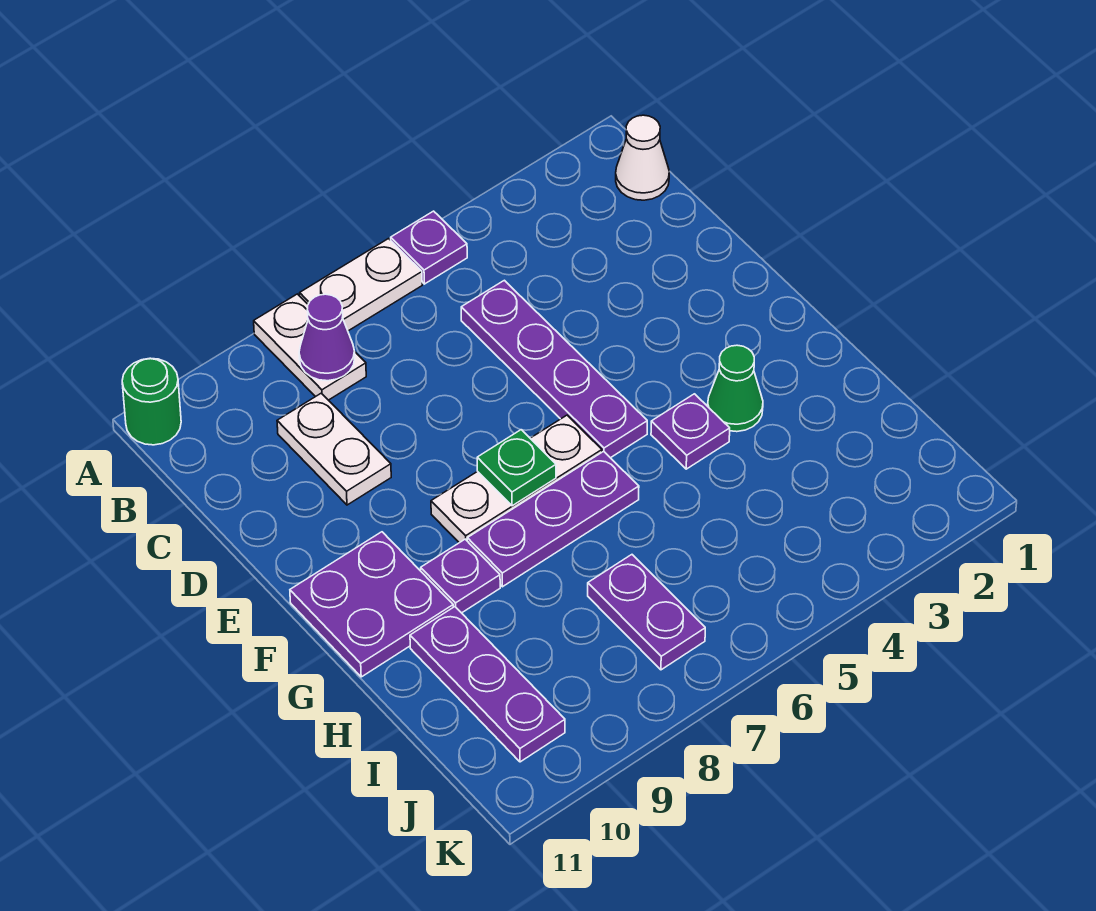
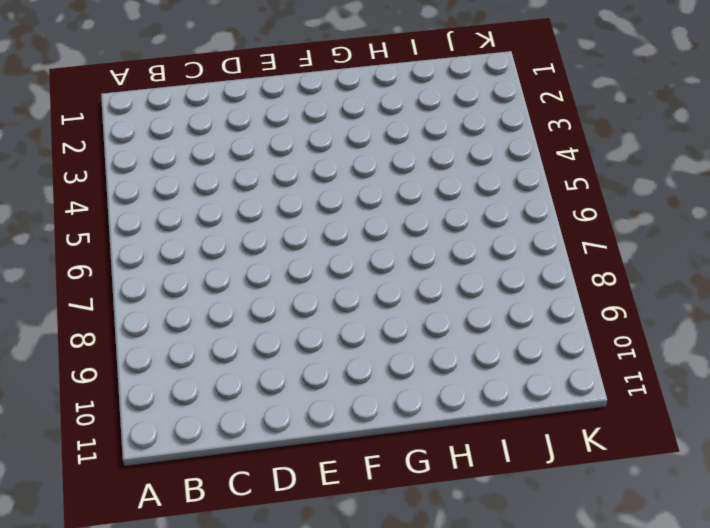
none -> purple plate A5 level 1
none -> white plate A6:A7 level 1
none -> white plate A8:B8 level 1

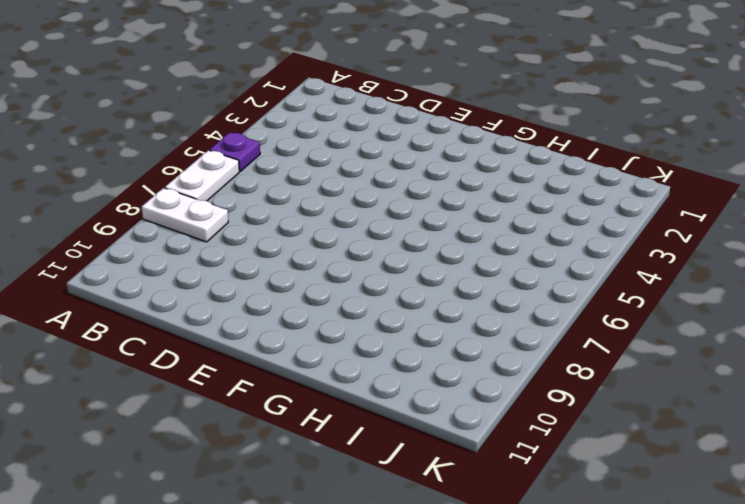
none -> green round brick A11 level 1
none -> white cone B1 level 1
none -> purple plate C5:F5 level 1

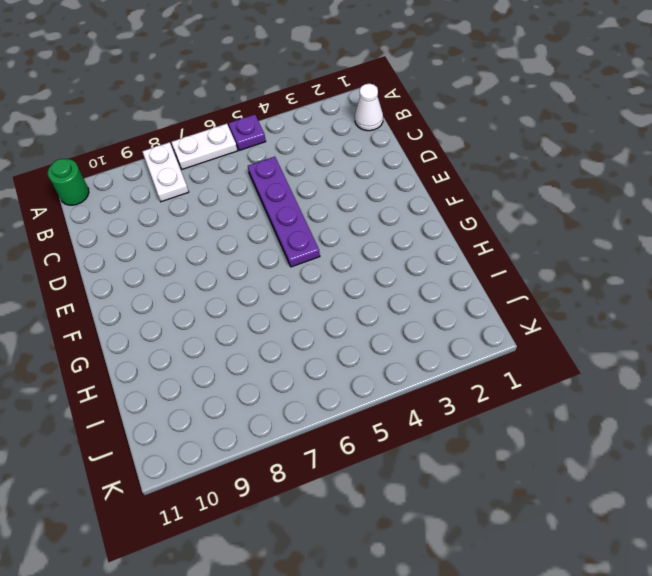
none -> white plate C9:D9 level 1
none -> white plate F6:F8 level 1
none -> purple plate F10:G11 level 1

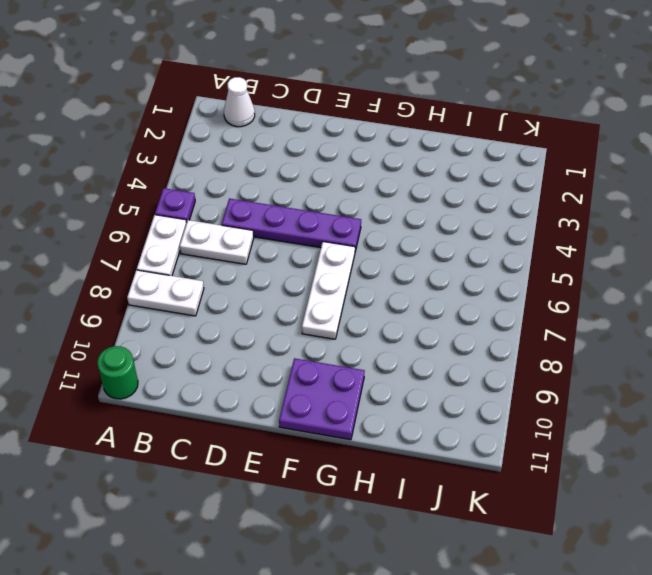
white plate B6:C6 level 1 -> white plate C9:D9 level 1
none -> green cone G3 level 1
none -> purple plate G4 level 1
none -> purple plate G6:G8 level 1

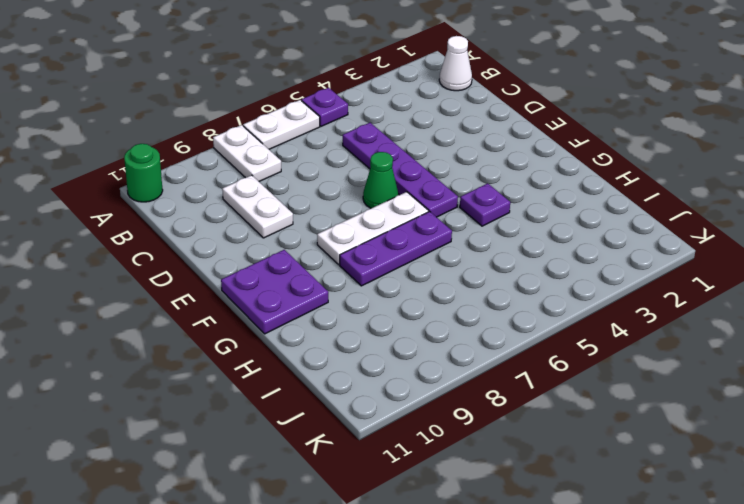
green cone E6 level 1 -> green cone G3 level 1
none -> purple plate G9 level 1
none -> purple plate H10:J10 level 1
none -> purple plate I7:J7 level 1

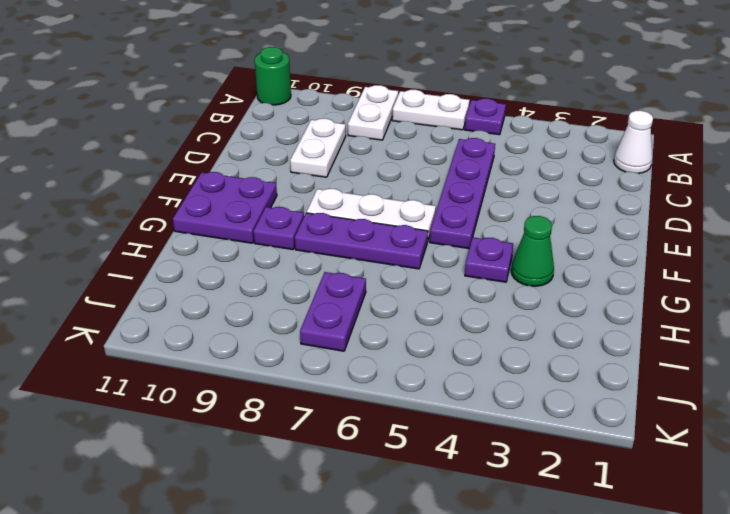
none -> purple plate H10:J10 level 1
none -> purple cone B8 level 2
none -> green plate F7 level 2

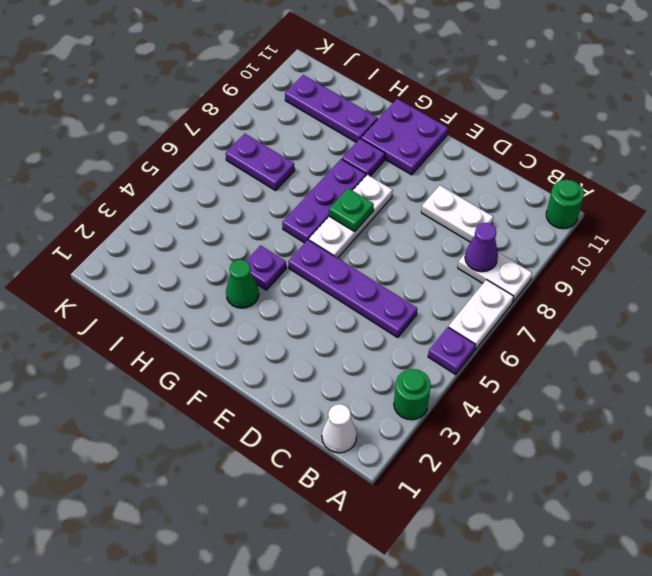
green round brick A3 level 1 -> none

